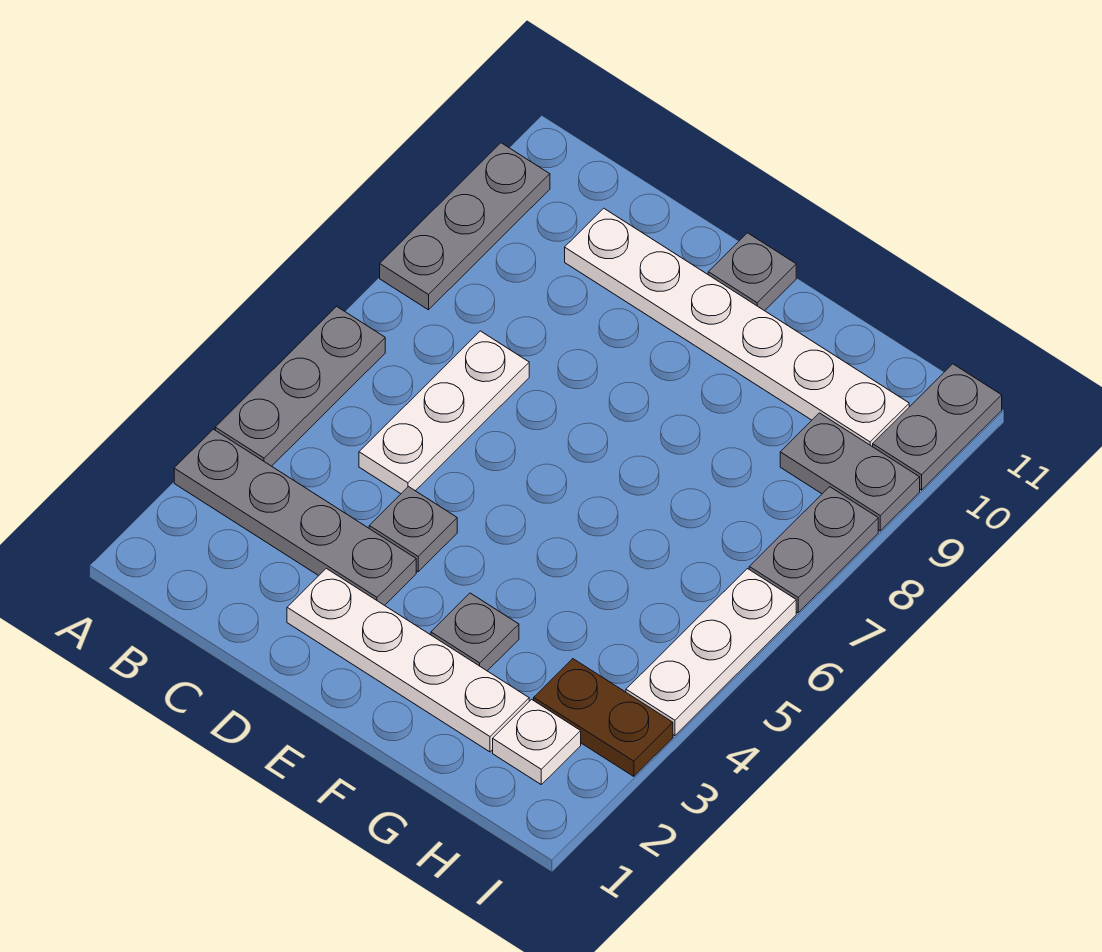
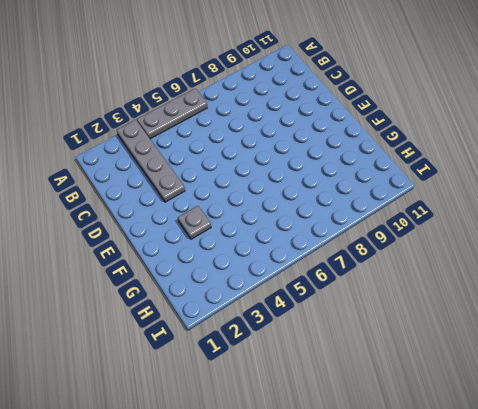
none -> grey plate A8:A10 level 1
none -> white plate C5:C7 level 1
none -> white plate C10:H10 level 1

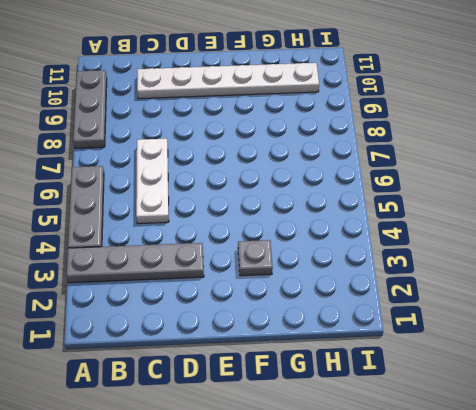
none -> white plate D2:G2 level 1
none -> grey plate D4 level 1
none -> grey plate E11 level 1

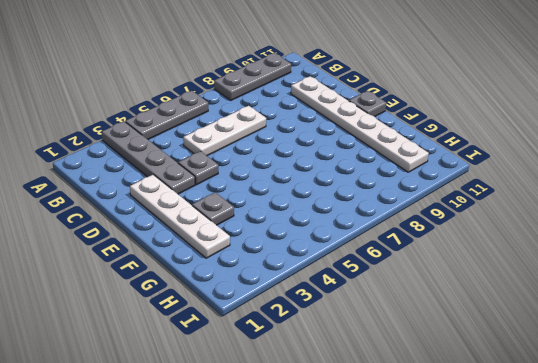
none -> white plate H2 level 1
none -> brown plate H3:I3 level 1
none -> grey plate H9:I9 level 1

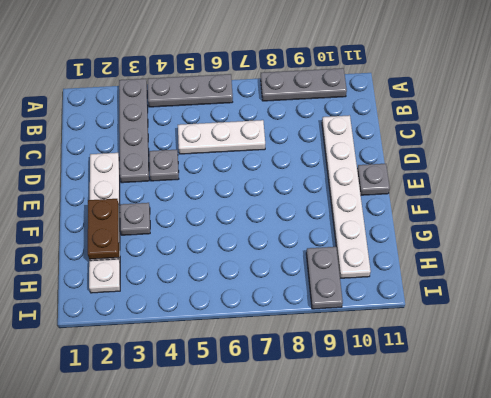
brown plate F2:G2 level 2 -> brown plate H3:I3 level 1
none -> white plate I4:I6 level 1
none -> grey plate I7:I8 level 1
none -> grey plate I10:I11 level 1

